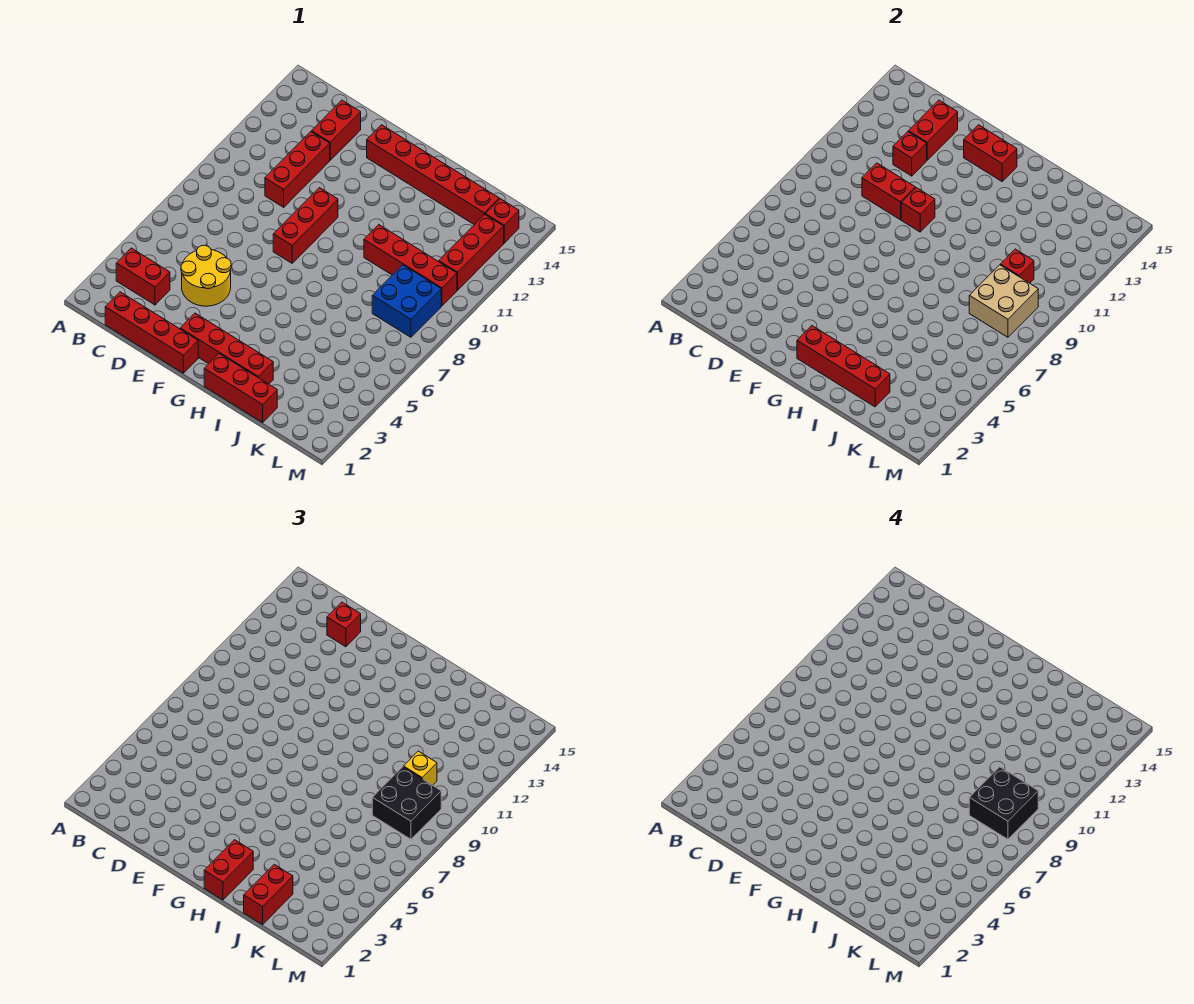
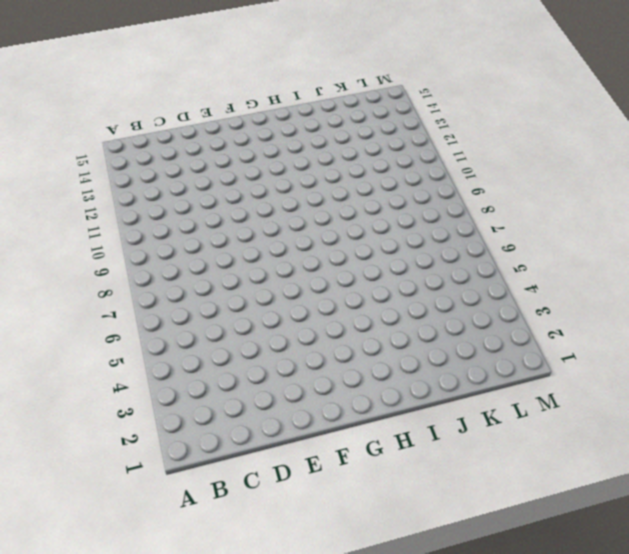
none -> red brick B3:C3 level 1
none -> red brick C1:F1 level 1
none -> yellow round brick D4:E5 level 1

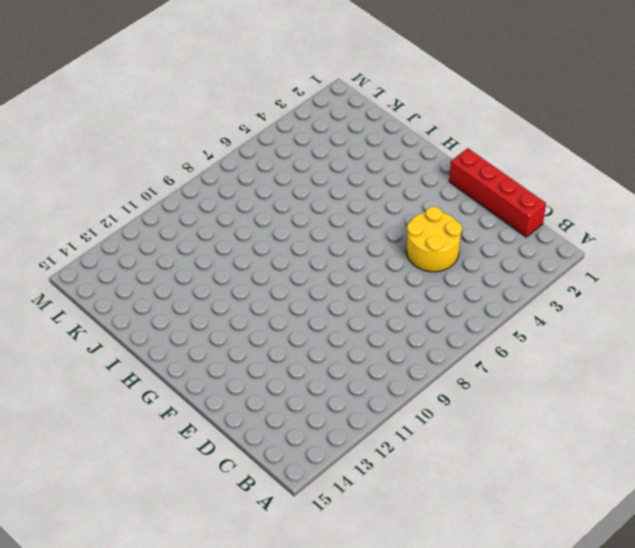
none -> red brick B3:C3 level 1
none -> red brick D10:D12 level 1
none -> red brick D13:D14 level 1

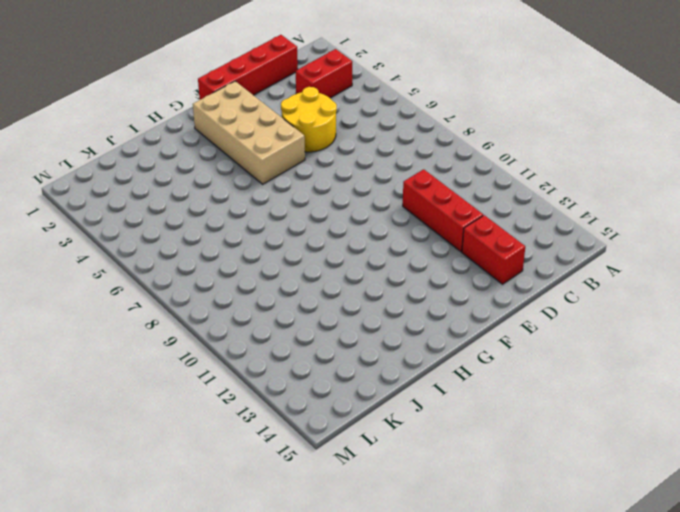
tan brick F2:G5 level 1 -> red brick F2:I2 level 1
none -> red brick F8:F10 level 1
none -> red brick F14:K14 level 1
none -> red brick H1:J1 level 1

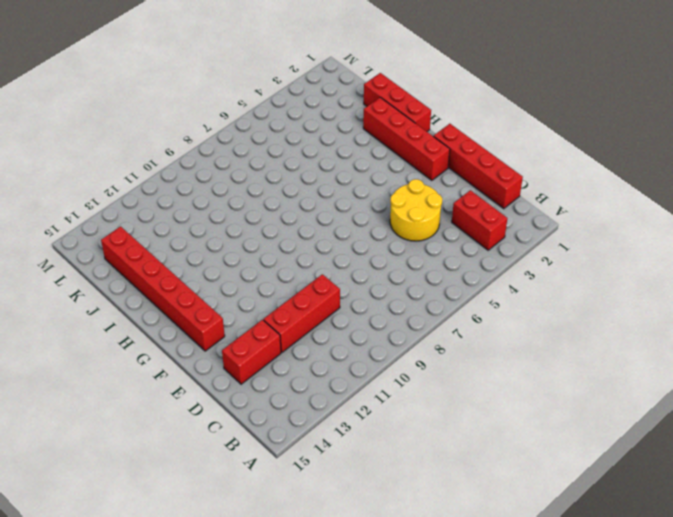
none -> red brick F8:F10 level 1
none -> red brick I10:L10 level 1
none -> blue brick K8:L9 level 1

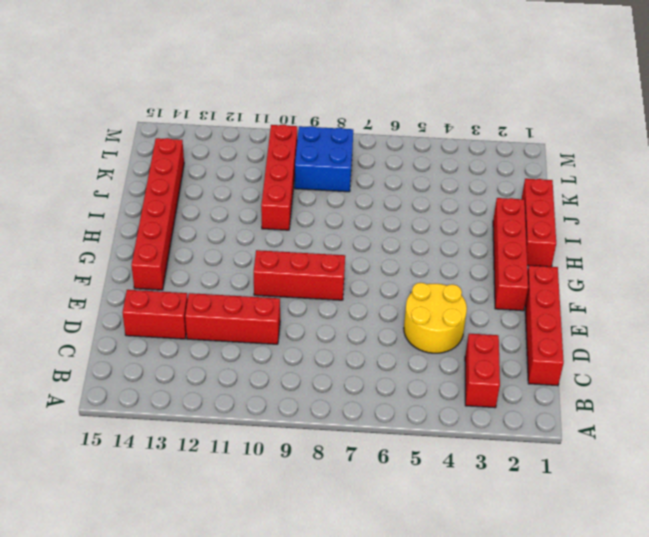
none -> red brick L11:L13 level 1
none -> red brick L14 level 1
none -> red brick D10:E10 level 2

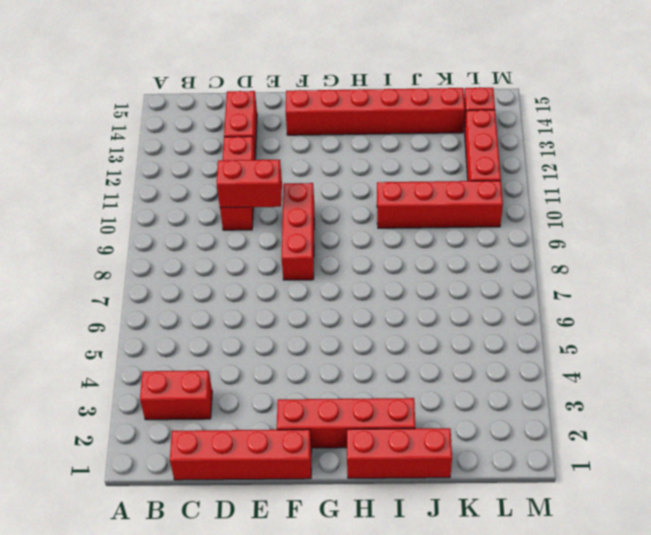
none -> yellow round brick D4:E5 level 1
none -> blue brick K8:L9 level 1
none -> red brick D12 level 2

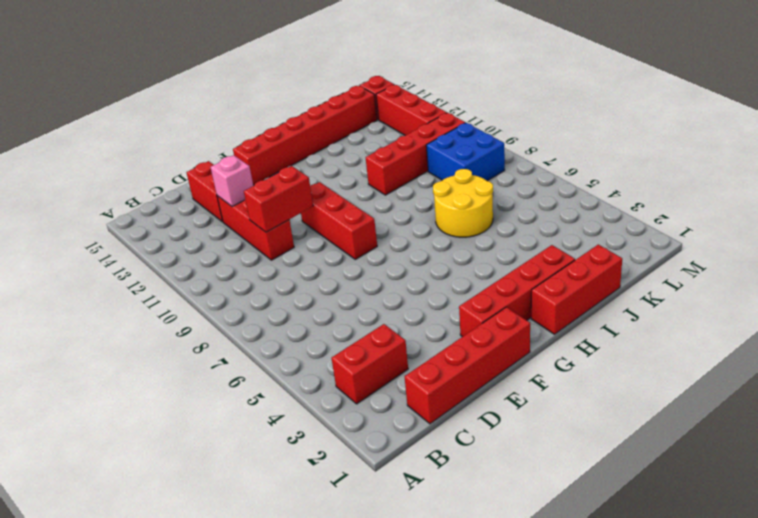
pink brick D12 level 2 -> red brick D12 level 2
yellow round brick I6:J7 level 1 -> yellow round brick D4:E5 level 1
none -> red brick D13:D14 level 2
none -> red brick F10 level 2
none -> red brick F14:G14 level 2

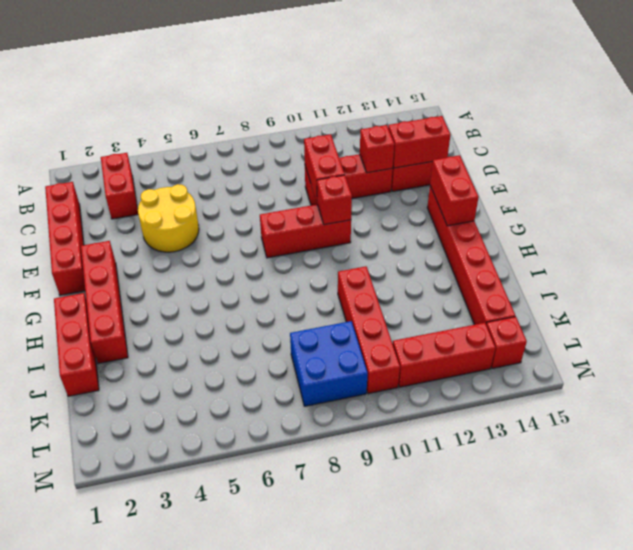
none -> red brick G2:J2 level 2
none -> tan brick K8:L9 level 2
none -> red brick K10 level 2

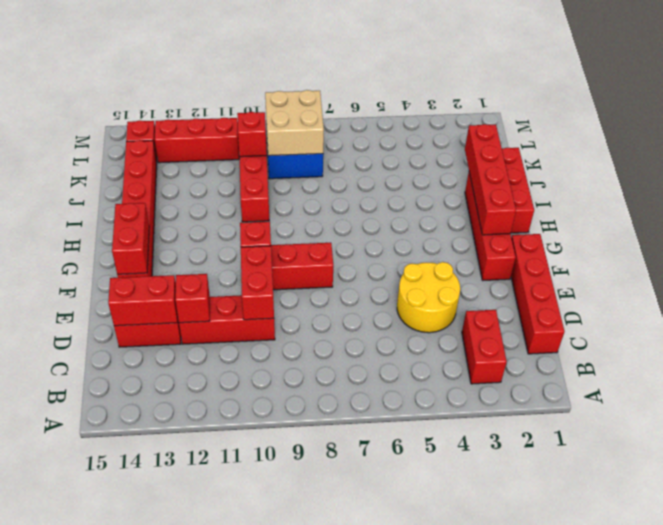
none -> red brick D14 level 3
none -> red brick H1:H2 level 3
none -> red brick J1:J2 level 3

